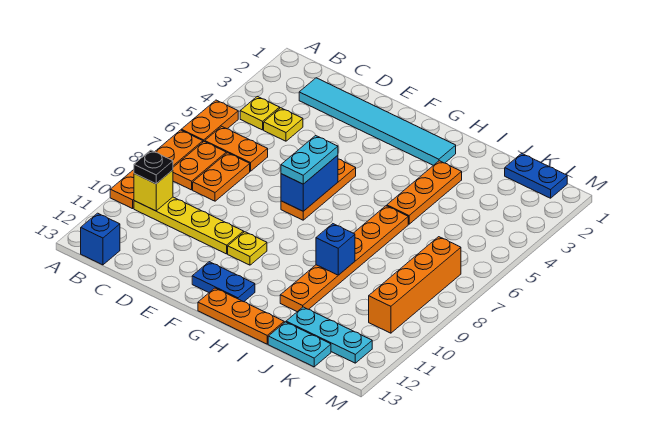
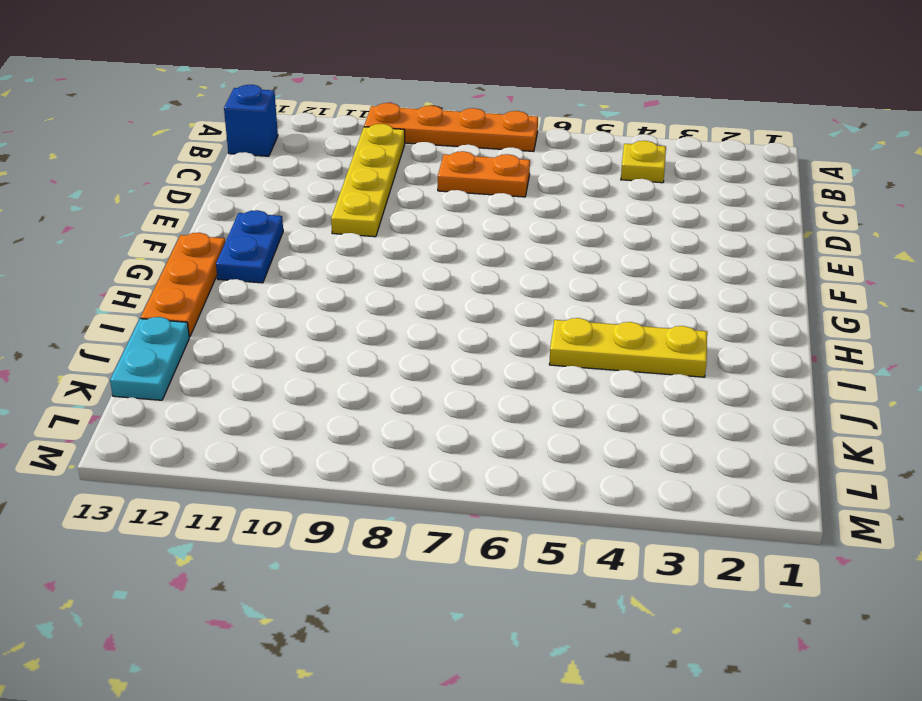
yellow plate I3:I5 level 1 -> orange plate I3:I5 level 1
none -> orange plate A5:A6 level 1
none -> orange plate B6:C6 level 1
none -> orange plate B7:B8 level 1

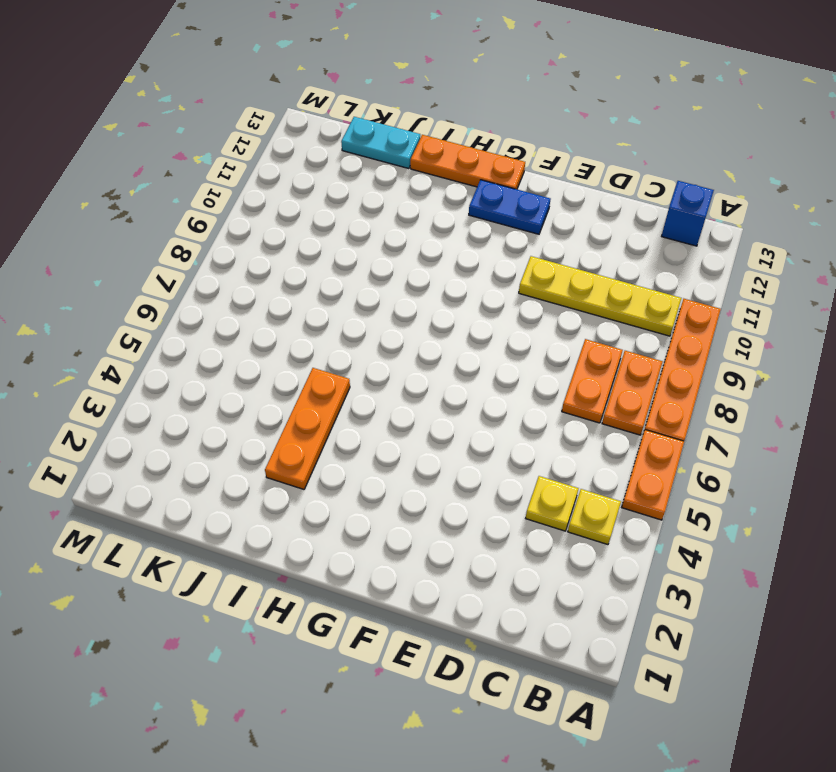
none -> orange plate B6:C6 level 1
none -> cyan tile C2:H2 level 1
none -> orange plate F5:F7 level 1

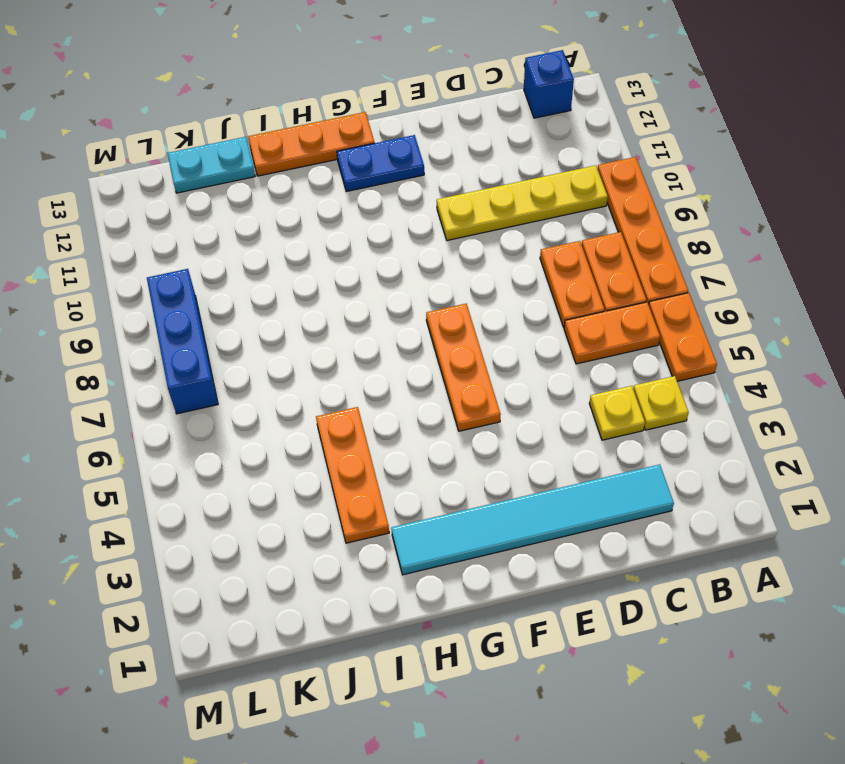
blue brick L7:L9 level 1 -> orange brick L7:L10 level 1
none -> yellow plate F10 level 1
none -> orange plate I6:I11 level 1
none -> cyan plate J12:L12 level 1

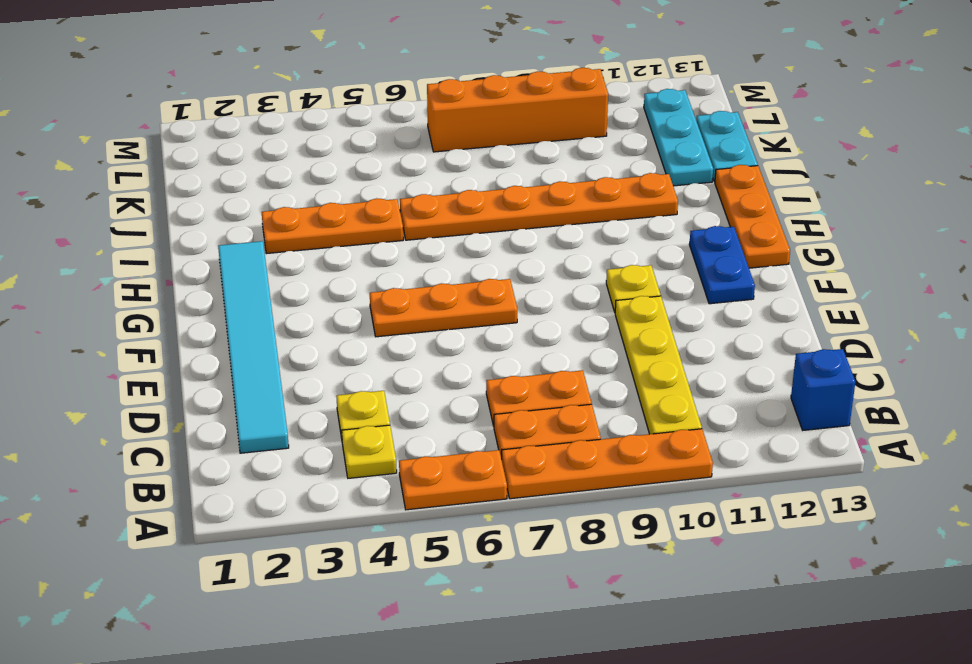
none -> orange plate B6:C6 level 1
none -> blue plate K1:L1 level 1
none -> yellow brick B10 level 2

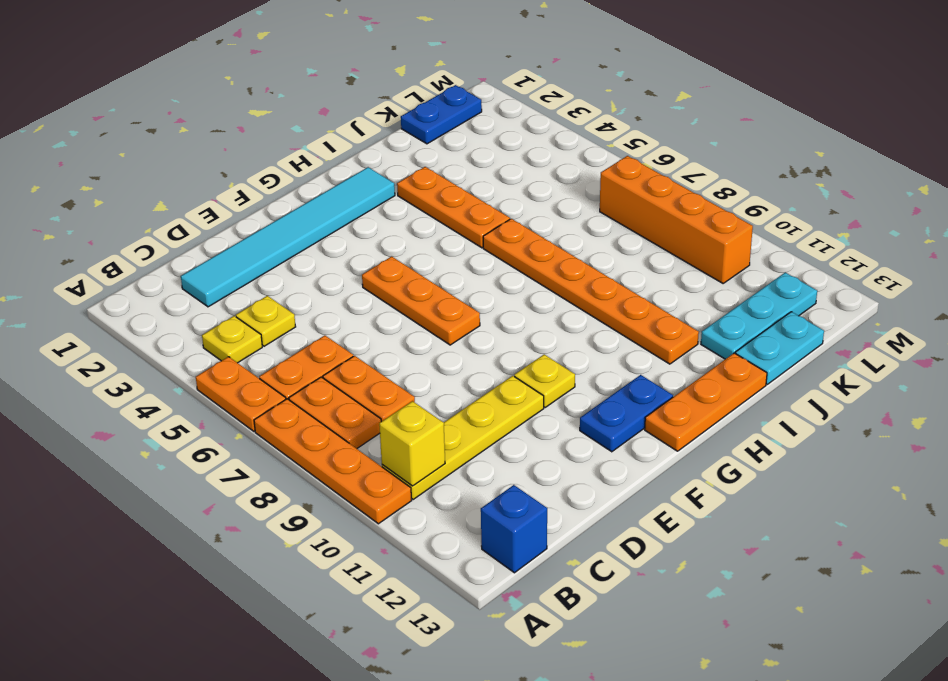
none -> blue brick F6:F7 level 2
none -> blue brick I9 level 2
none -> black plate B10 level 3

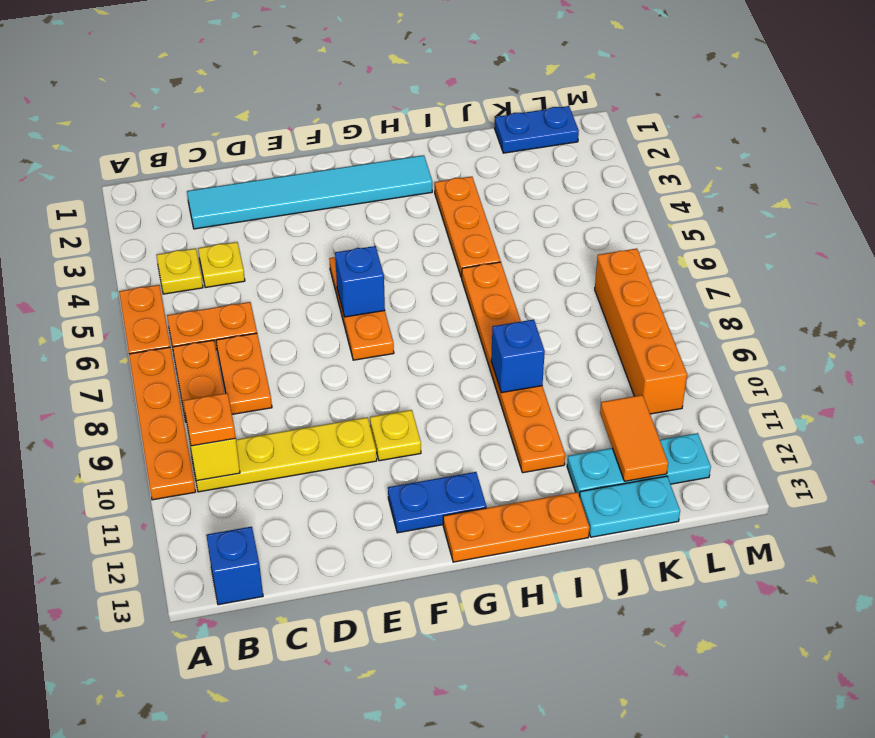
orange plate B10 level 3 -> black plate B10 level 3
blue brick F6 level 2 -> blue brick F6:F7 level 2
orange tile K11:K12 level 2 -> none
none -> cyan plate F6:F7 level 3

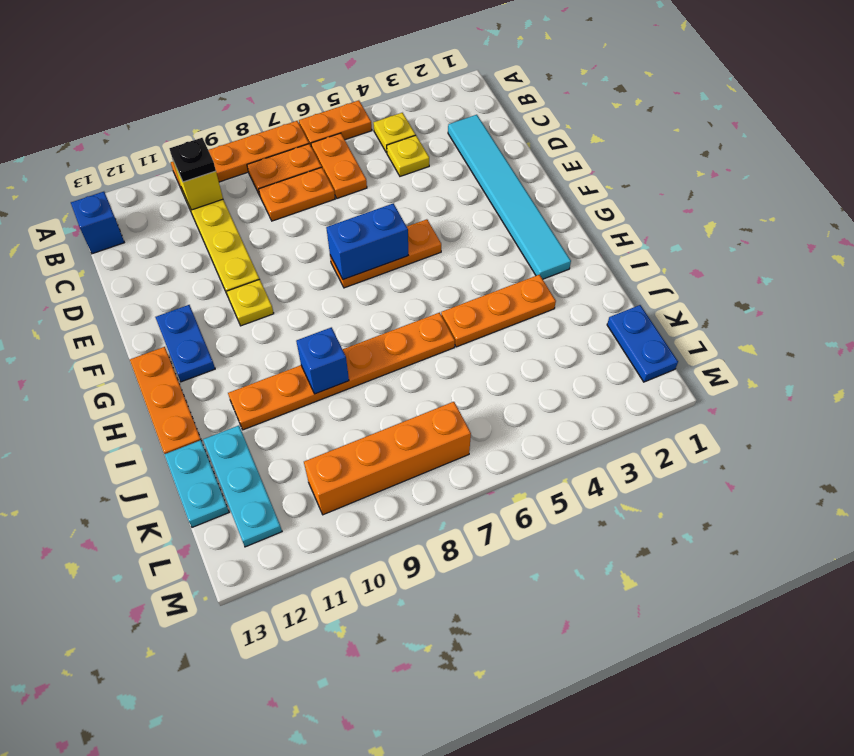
none -> cyan plate F6:F7 level 3

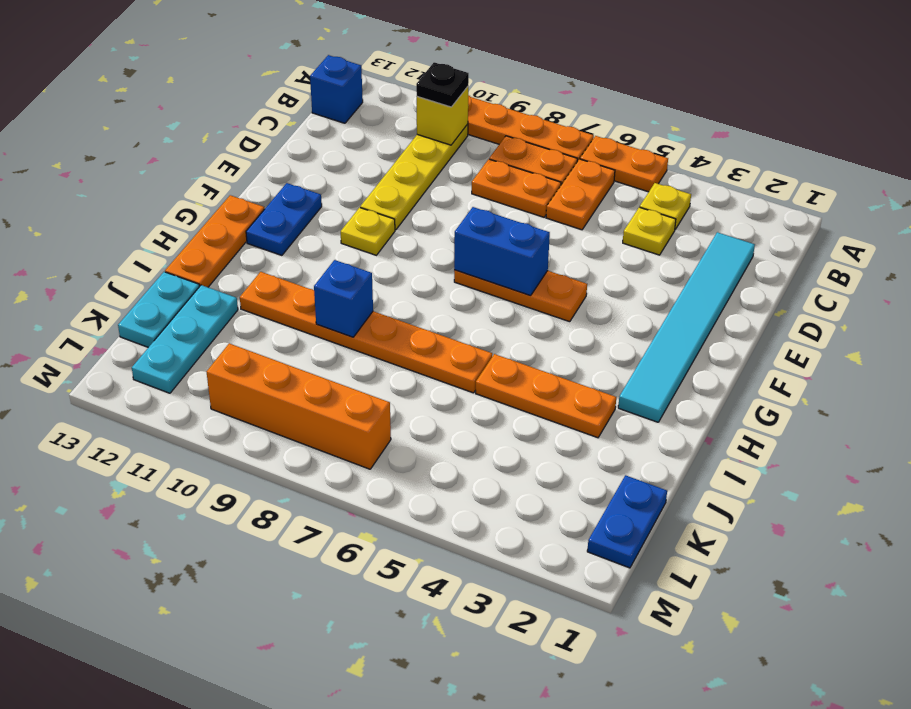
none -> cyan plate F6:F7 level 3

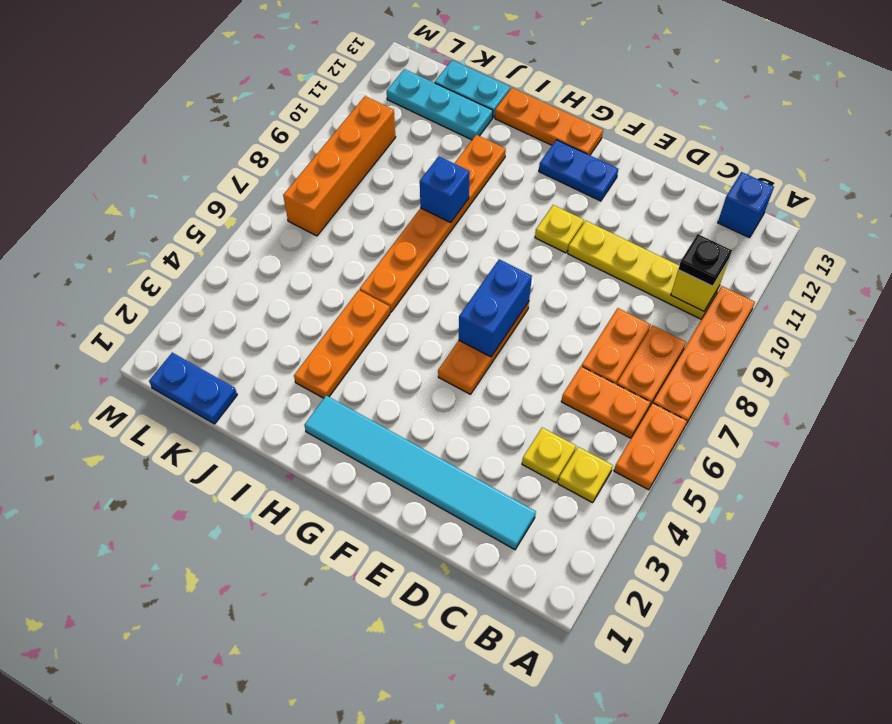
none -> cyan plate F6:F7 level 3

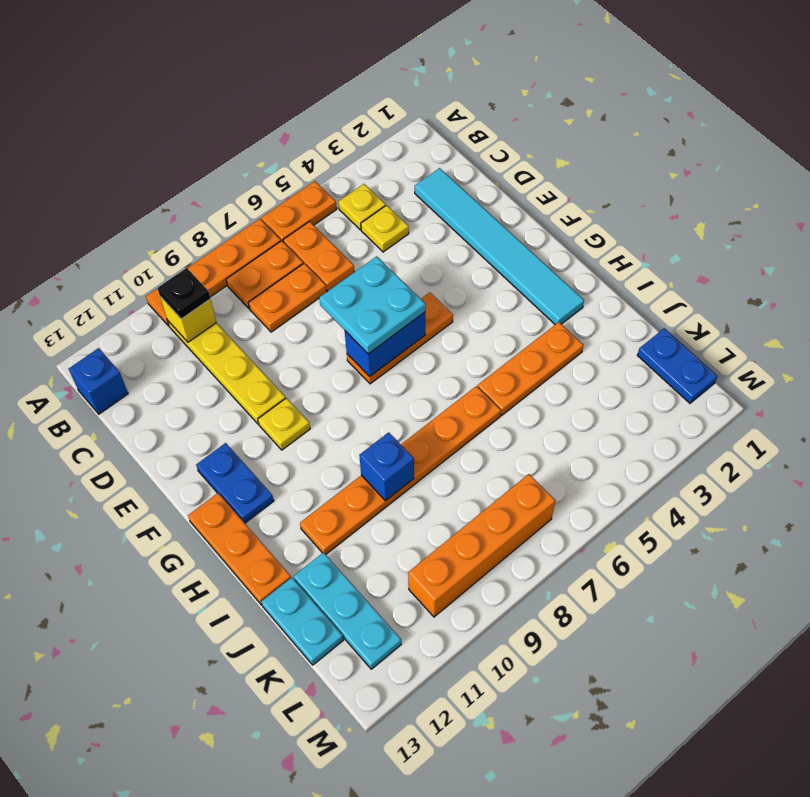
cyan plate E6:F7 level 3 -> cyan plate F6:F7 level 3

